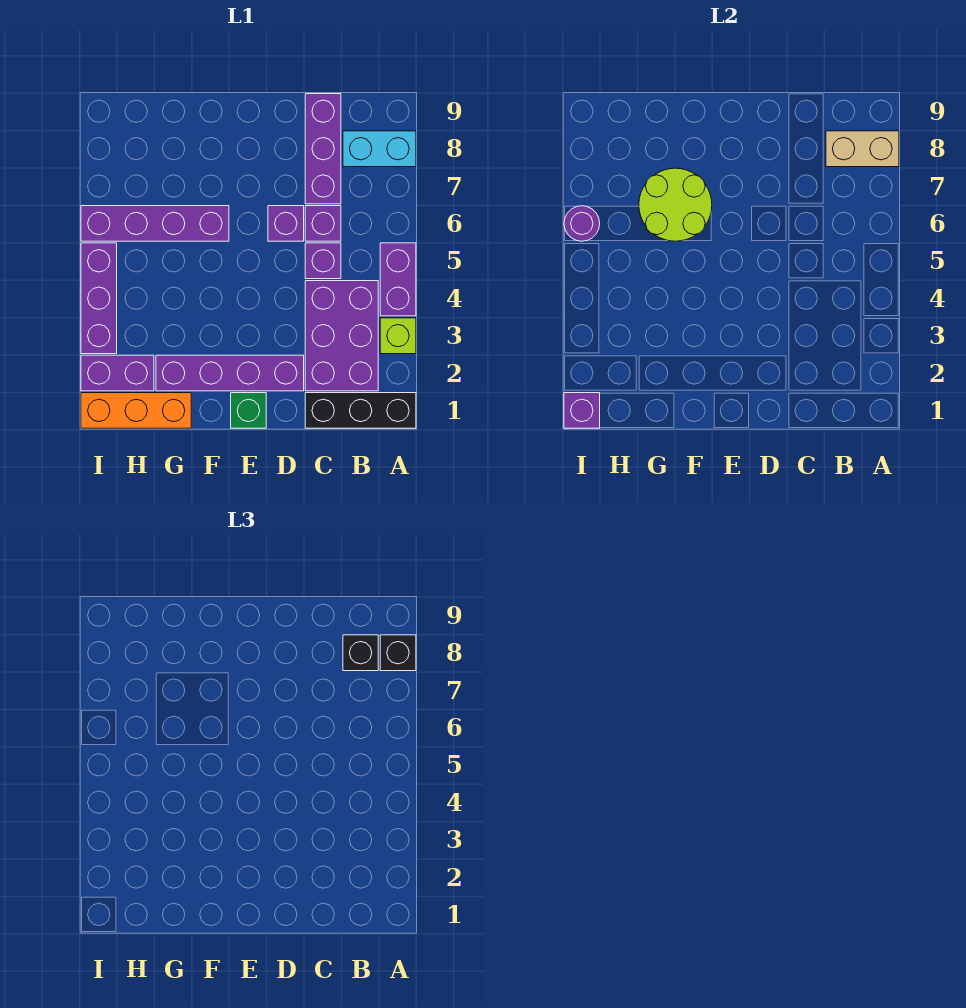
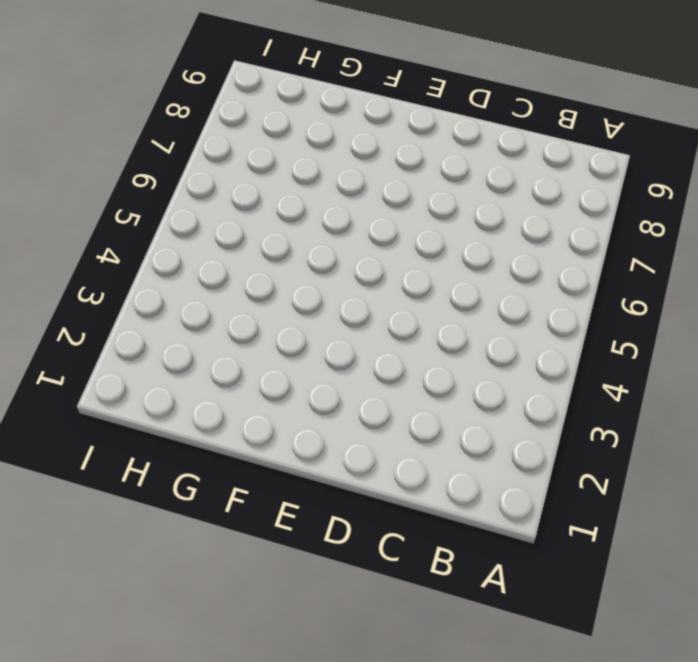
none -> black brick A1:C1 level 1
none -> lime brick A3 level 1
none -> purple brick A4:A5 level 1

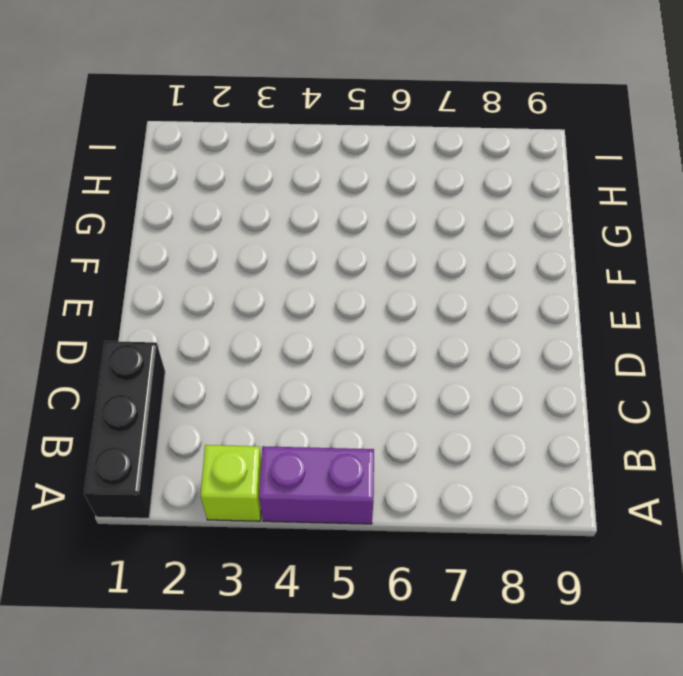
none -> cyan brick A8:B8 level 1
none -> purple brick B2:C4 level 1
none -> purple brick C5 level 1

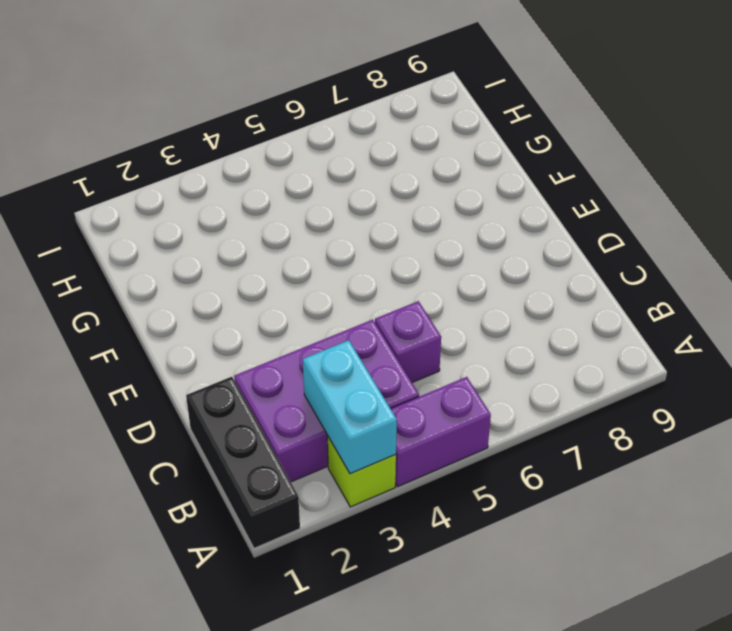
cyan brick A3:B3 level 2 -> cyan brick A8:B8 level 1
none -> purple brick C6 level 1
none -> purple brick C7:C9 level 1
none -> purple brick D2:G2 level 1

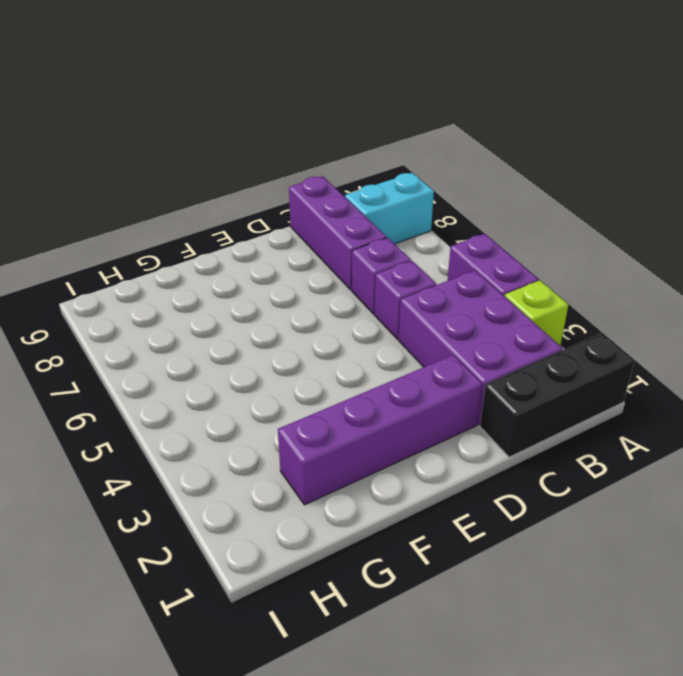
none -> purple brick D6 level 1
none -> green brick E1 level 1
none -> purple brick F6:I6 level 1

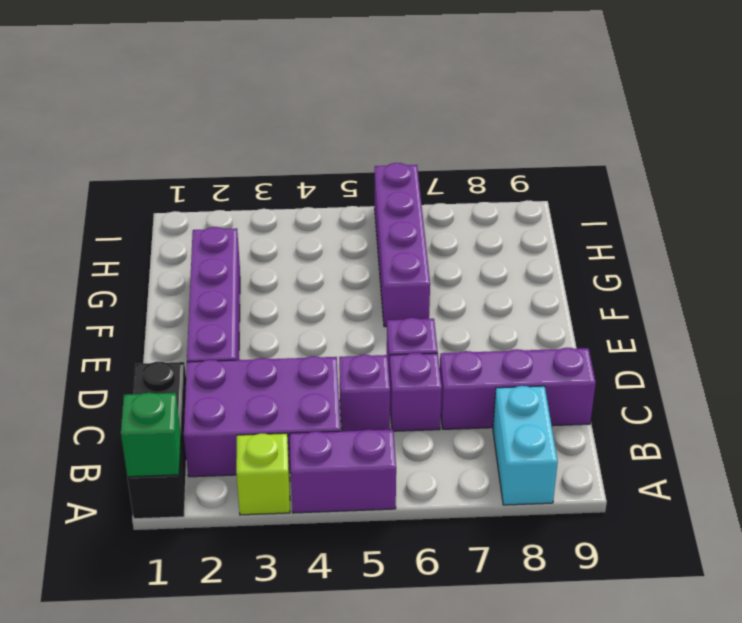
green brick A1 level 2 -> green brick E1 level 1
none -> orange brick G1:I1 level 1
none -> purple brick H2:I2 level 1
none -> purple brick I3:I5 level 1

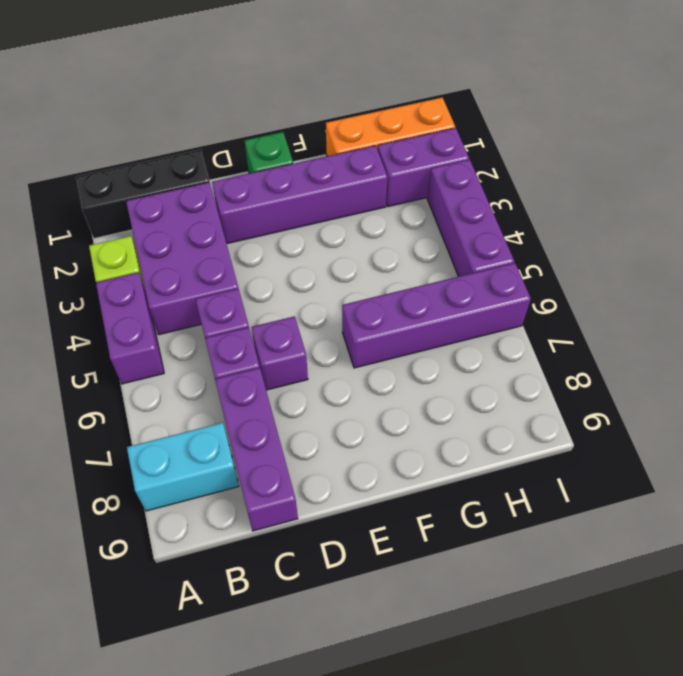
none -> tan brick A8:B8 level 2
none -> lime round brick F6:G7 level 2
none -> purple brick I1 level 2

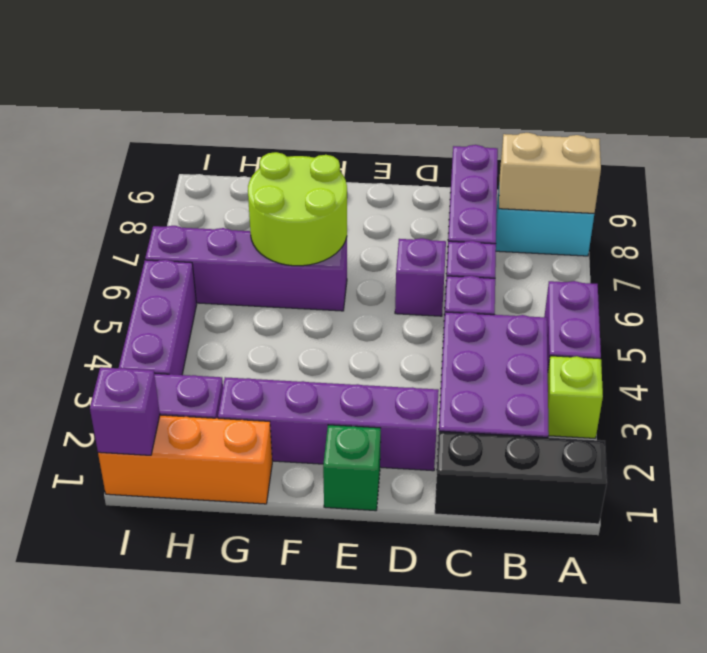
none -> purple round brick I6 level 2
none -> black brick A8 level 3
none -> black brick B8 level 3

